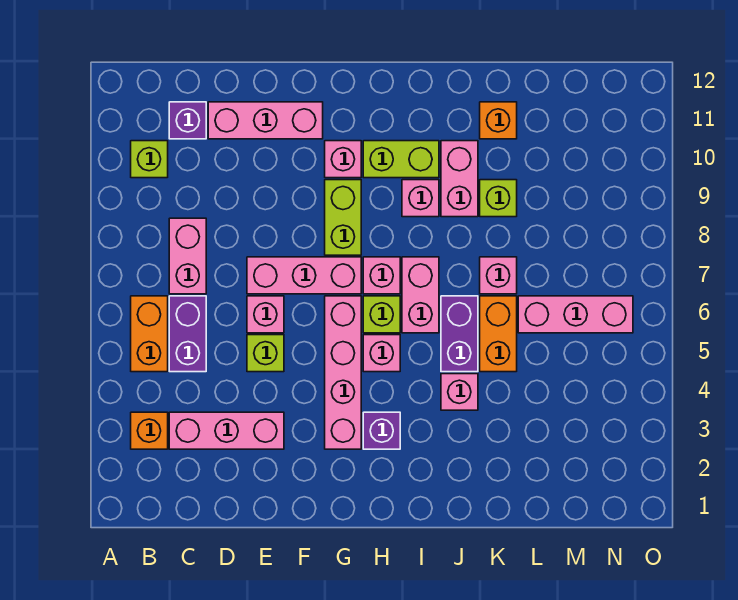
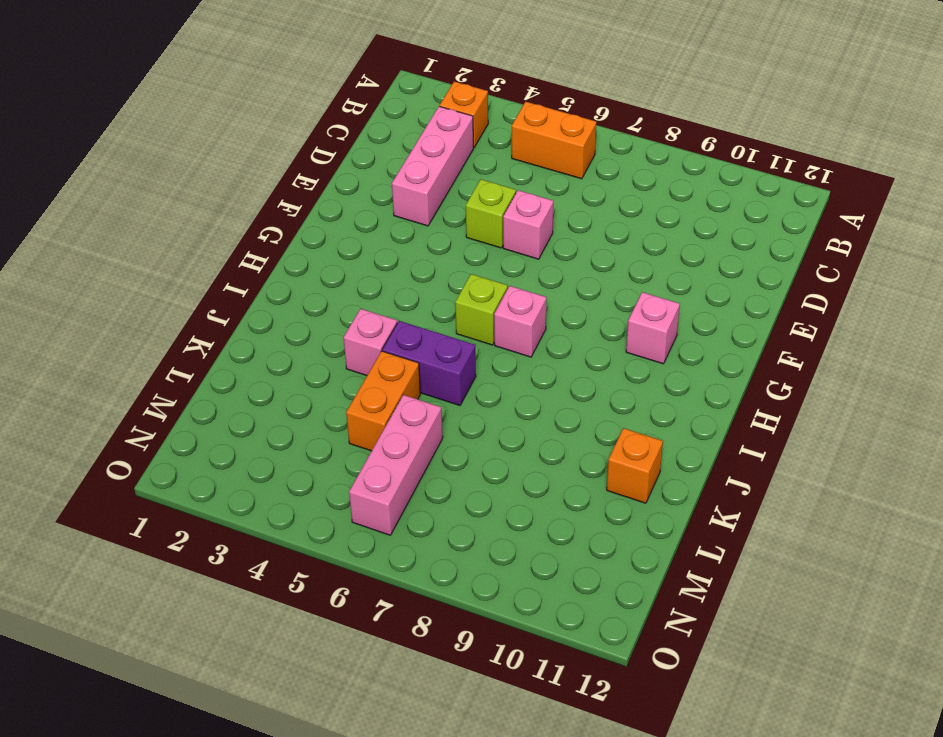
orange brick K5:L5 level 1 -> orange brick K5:K6 level 1
none -> lime brick B10 level 1
none -> purple brick C5:C6 level 1
none -> pink brick C7:C8 level 1

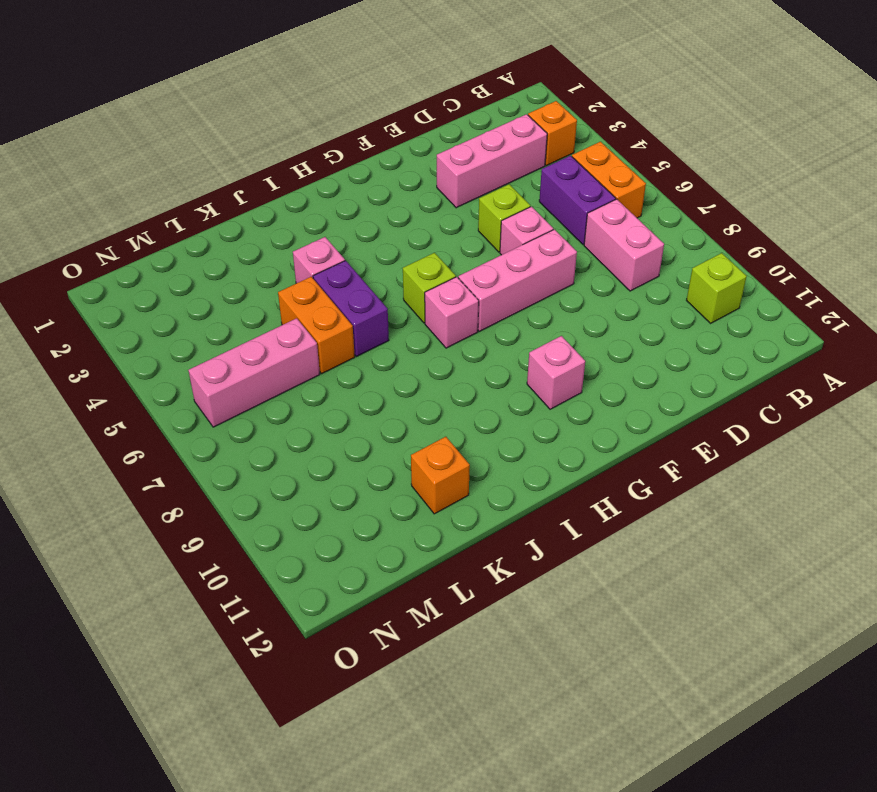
none -> purple brick C11 level 1
none -> pink brick D11:F11 level 1
none -> pink brick G3:G6 level 1

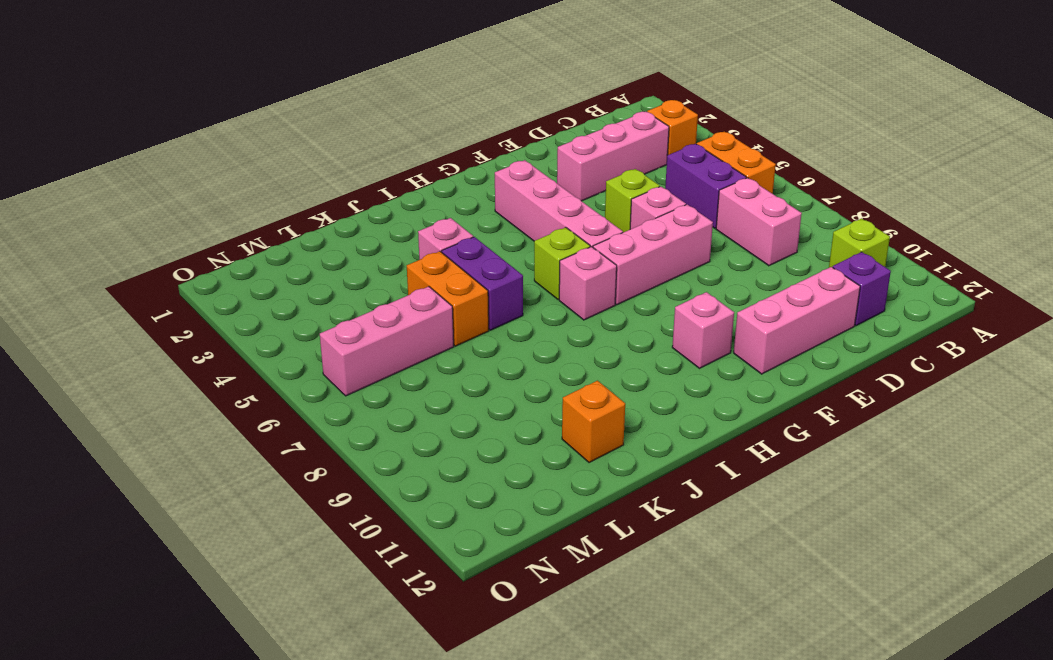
none -> lime brick G8:G9 level 1
none -> purple brick H3 level 1
none -> pink brick H5 level 1

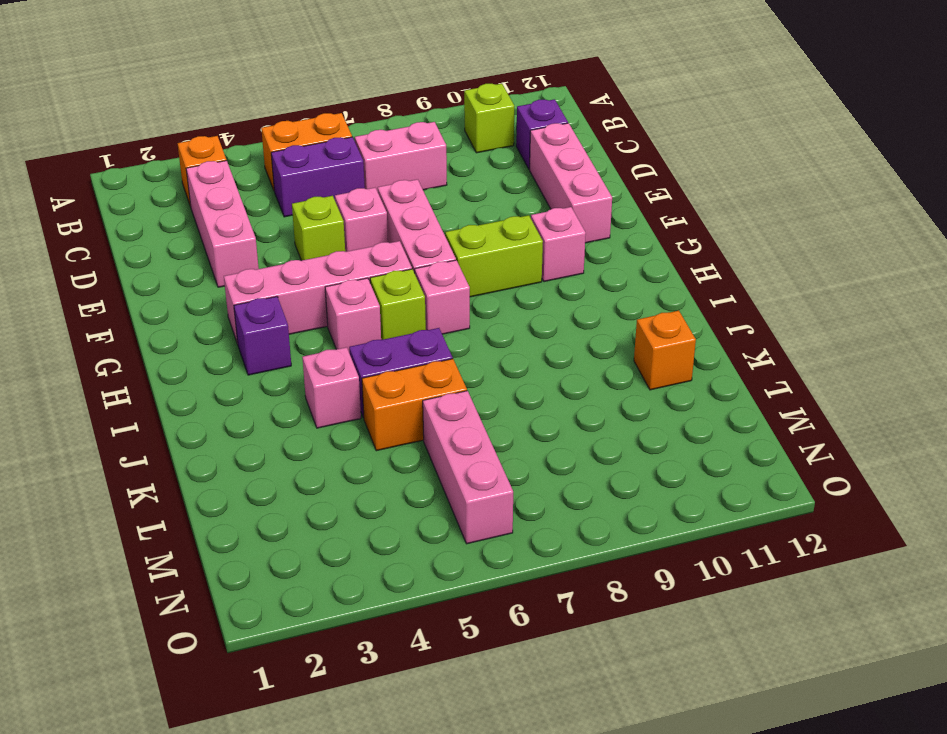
none -> lime brick H10:I10 level 1
none -> pink brick I6:I7 level 1
none -> pink brick I9 level 1

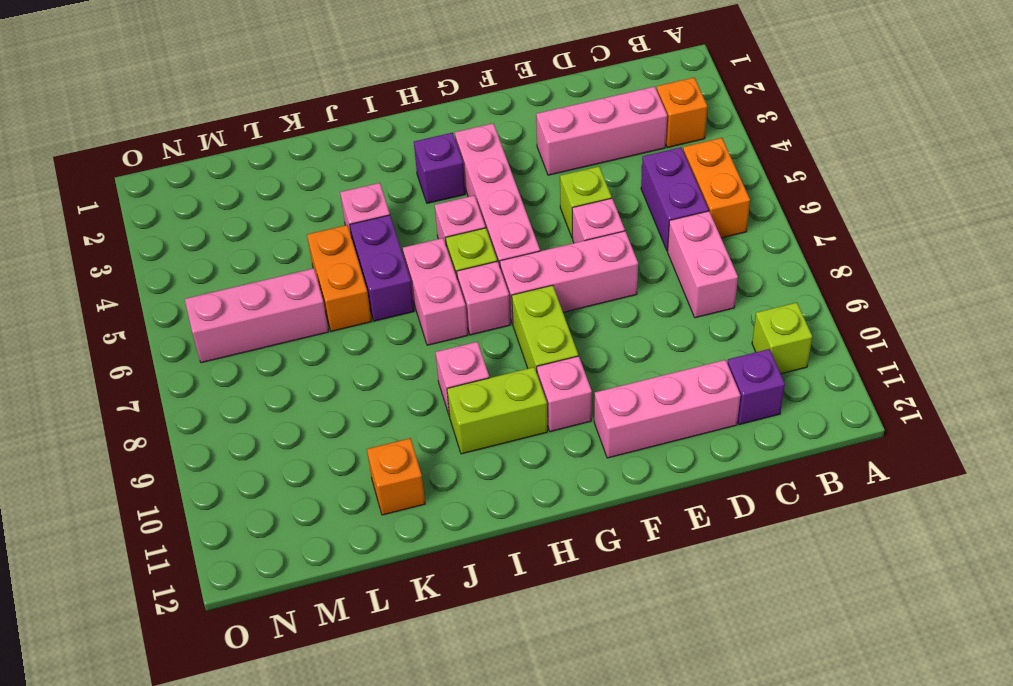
none -> pink brick J9:J10 level 1
none -> pink brick K7 level 1
none -> lime brick K9 level 1

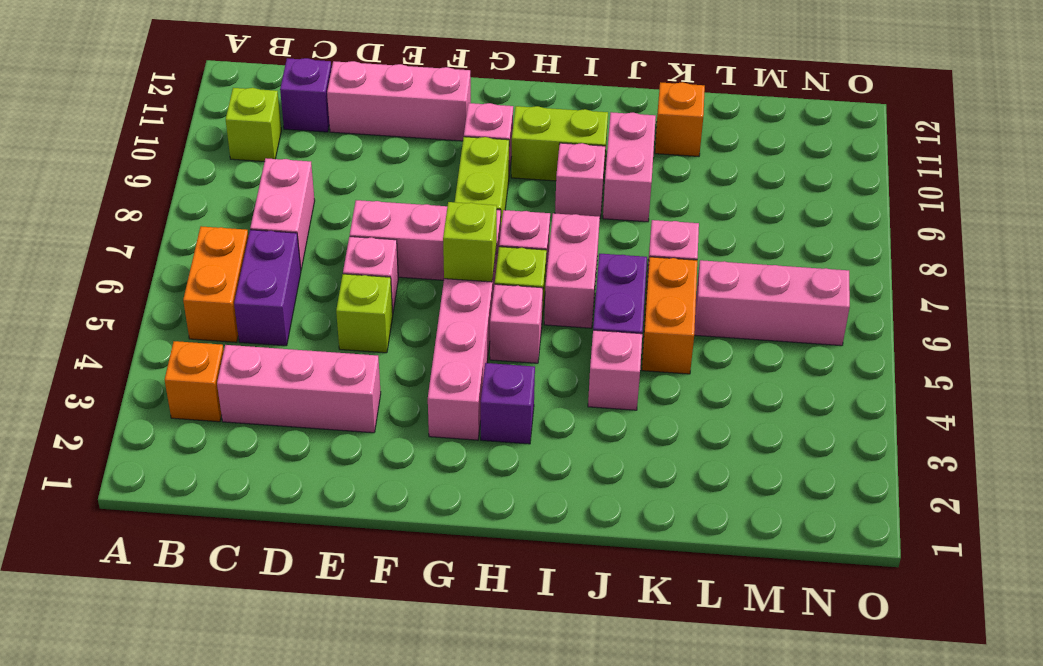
lime brick G6 level 2 -> lime brick K9 level 1

